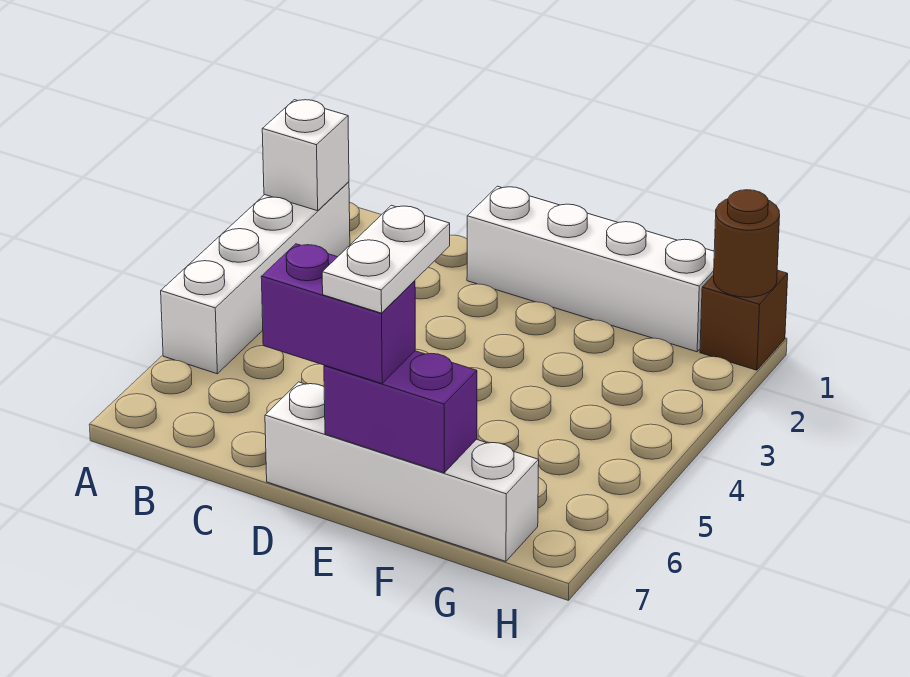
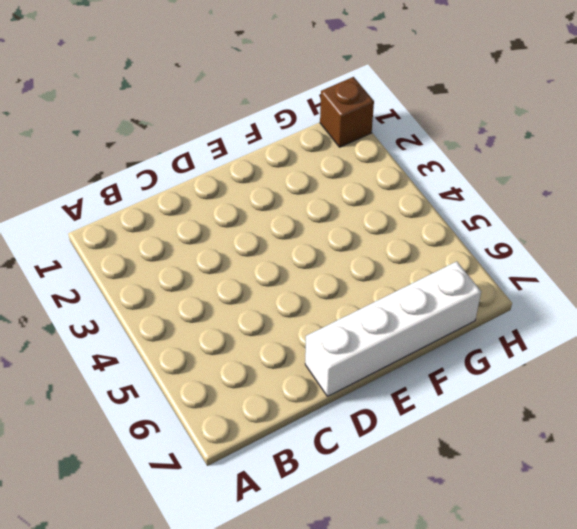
none -> white brick A2:A5 level 1
none -> white brick D1:G1 level 1

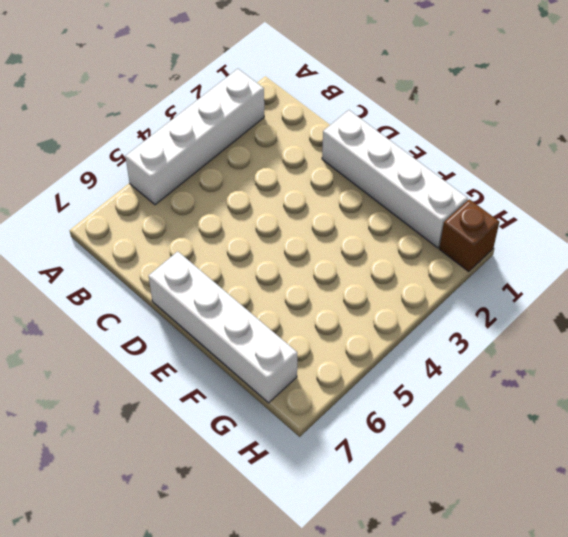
none -> white brick A2 level 2
none -> purple brick E7:F7 level 2

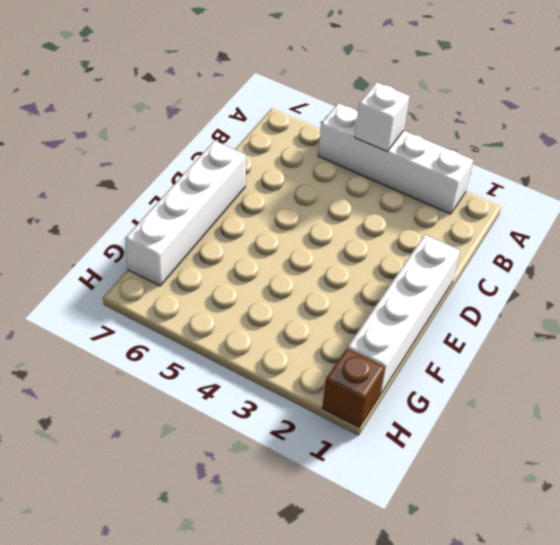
white brick A4 level 2 -> white brick A2 level 2
none -> purple brick E7:F7 level 2
none -> brown round brick H1 level 2

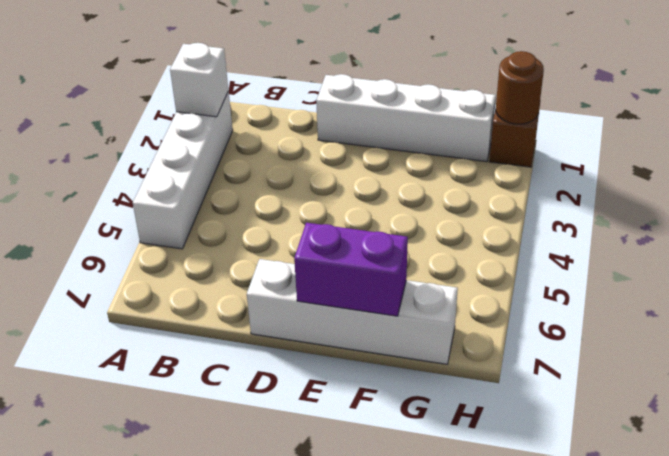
none -> purple brick D7:E7 level 3
none -> white plate E6:E7 level 4

